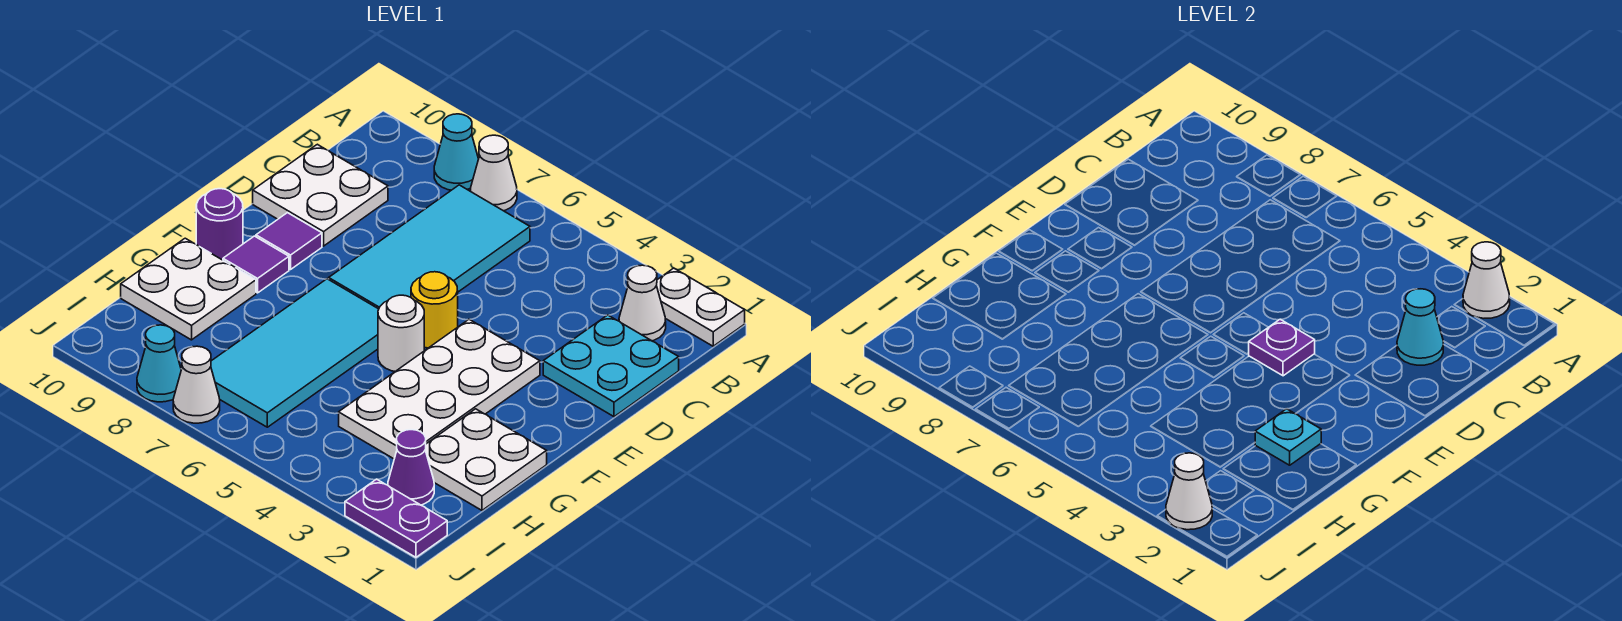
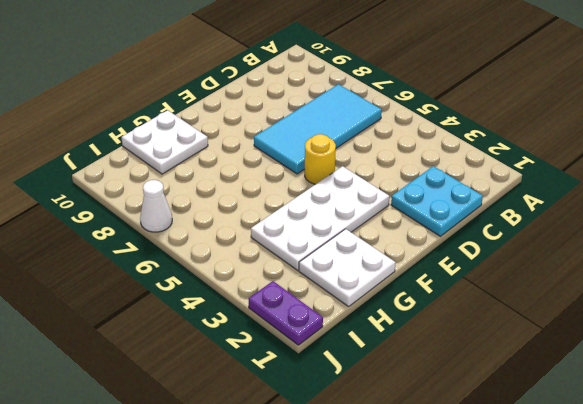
none -> white plate A1:A2 level 1
none -> white cone A7 level 1
none -> cyan cone A8 level 1

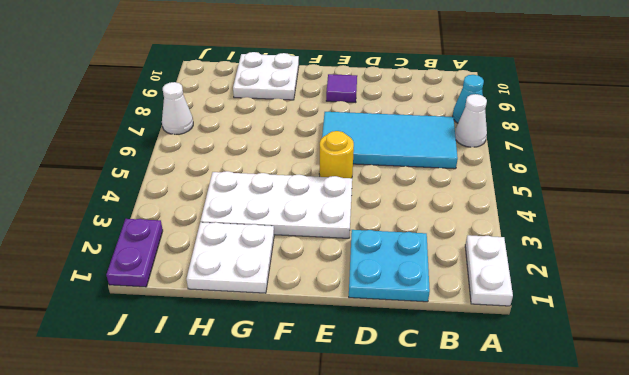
none -> white cone B2 level 1
none -> white plate C9:D10 level 1
none -> white round brick F5 level 1

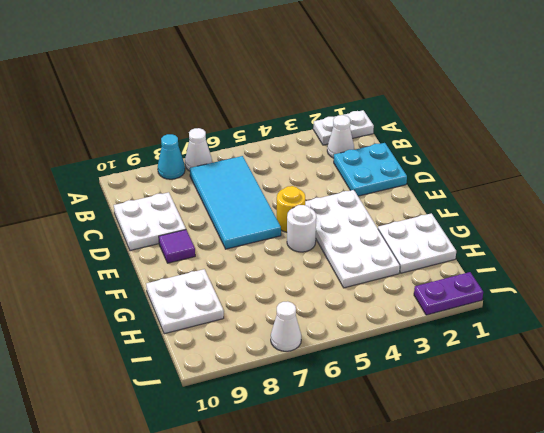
none -> cyan tile F6:I7 level 1
none -> purple tile F9 level 1
none -> purple round brick F10 level 1

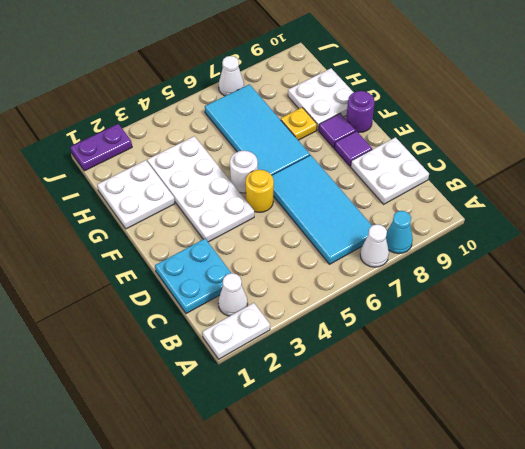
yellow plate G8 level 1 -> none
none -> purple cone I2 level 1
none -> cyan cone J8 level 1
none -> white cone A2 level 2

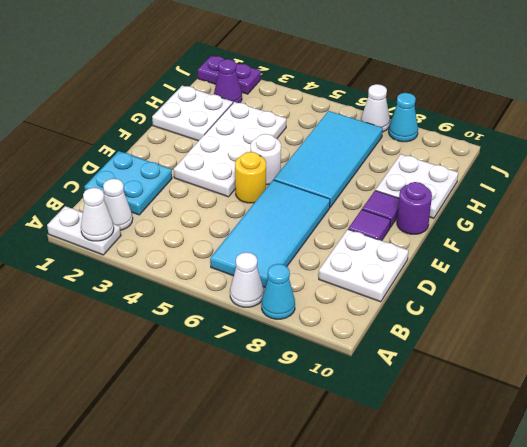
none -> cyan cone C2 level 2
none -> purple plate E4 level 2
none -> cyan plate G2 level 2

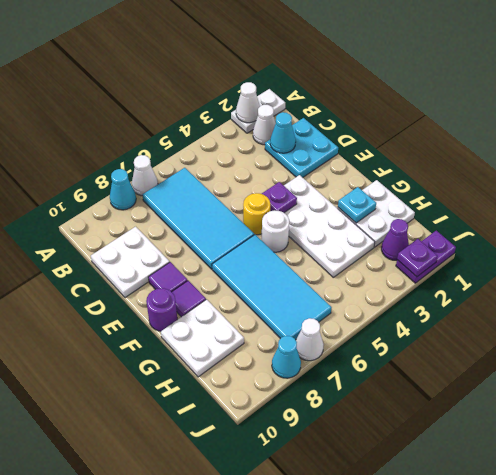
purple plate J2 level 2 -> white cone J2 level 2

